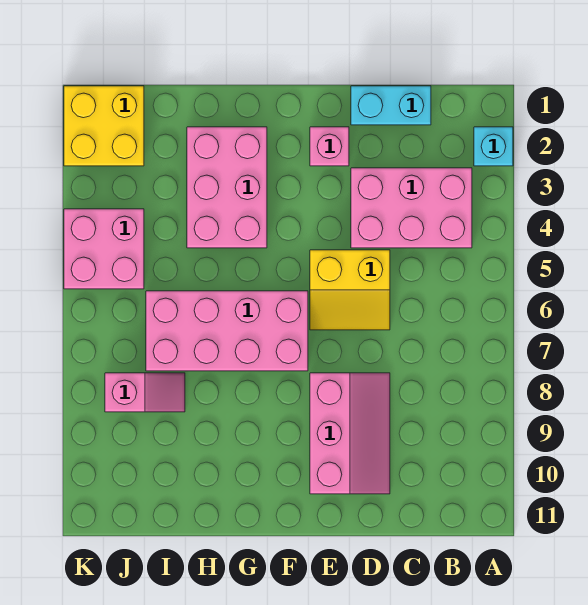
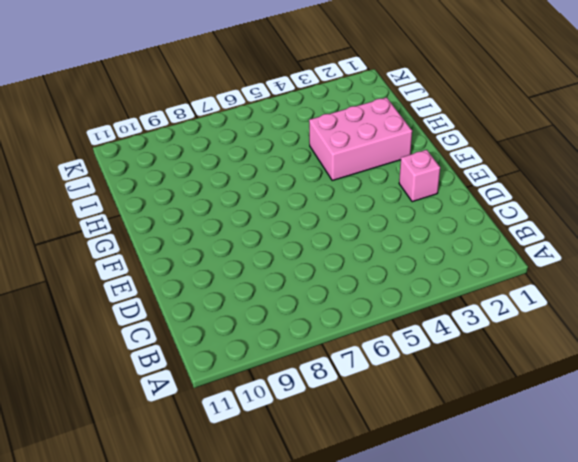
none -> cyan brick A2 level 1
none -> pink brick B3:D4 level 1

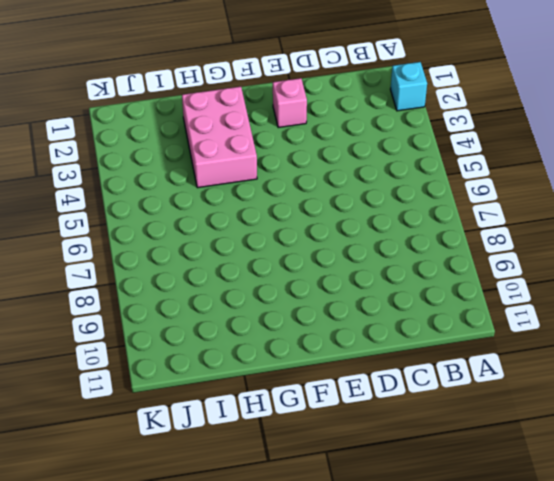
none -> pink brick B3:D4 level 1
none -> cyan brick C1:D1 level 1

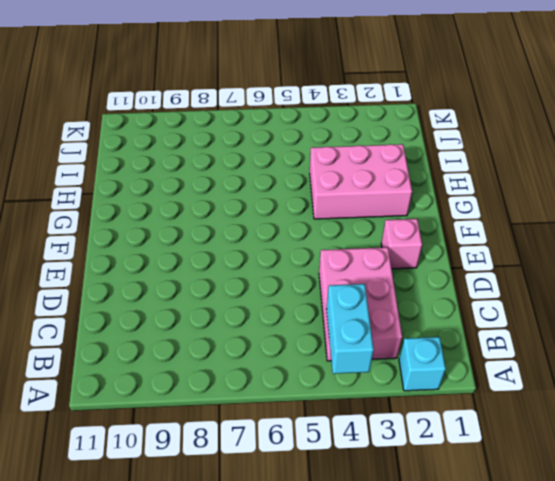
cyan brick A4:B4 level 2 -> cyan brick C1:D1 level 1
none -> yellow slope D5:E6 level 1 top 5
none -> pink slope D8:E10 level 1 top E

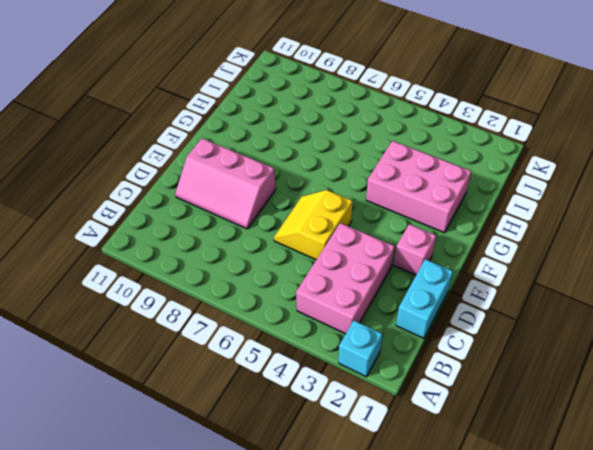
none -> pink brick F6:I7 level 1
none -> pink slope I8:J8 level 1 top J

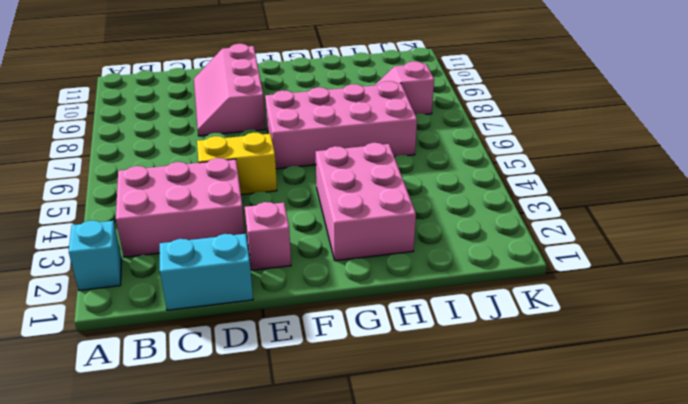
none -> yellow brick J1:K2 level 1
none -> pink brick J4:K5 level 1

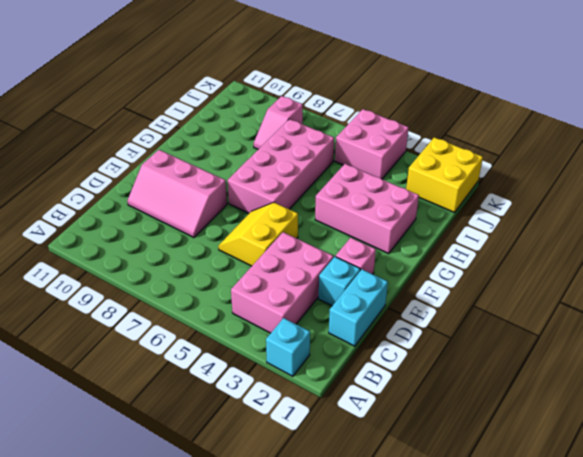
cyan brick D2 level 1 -> none

